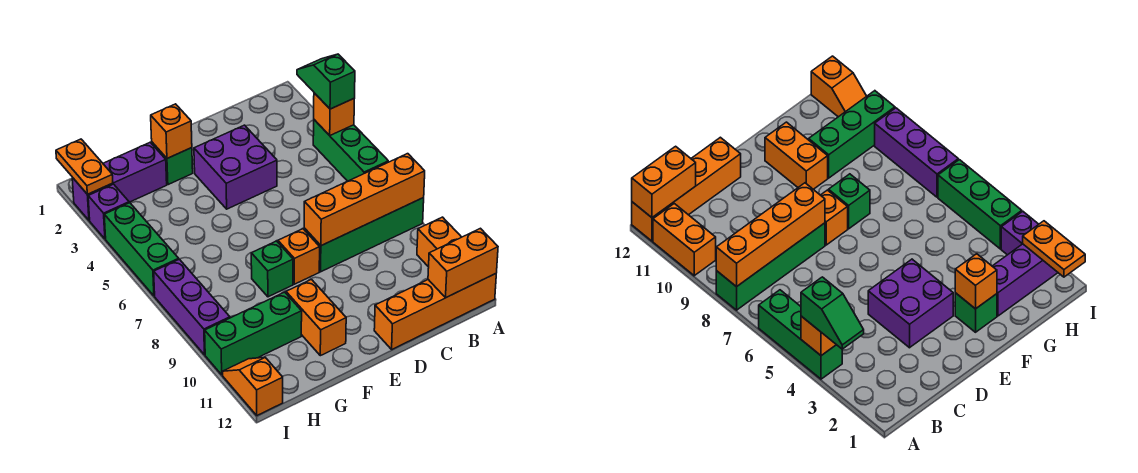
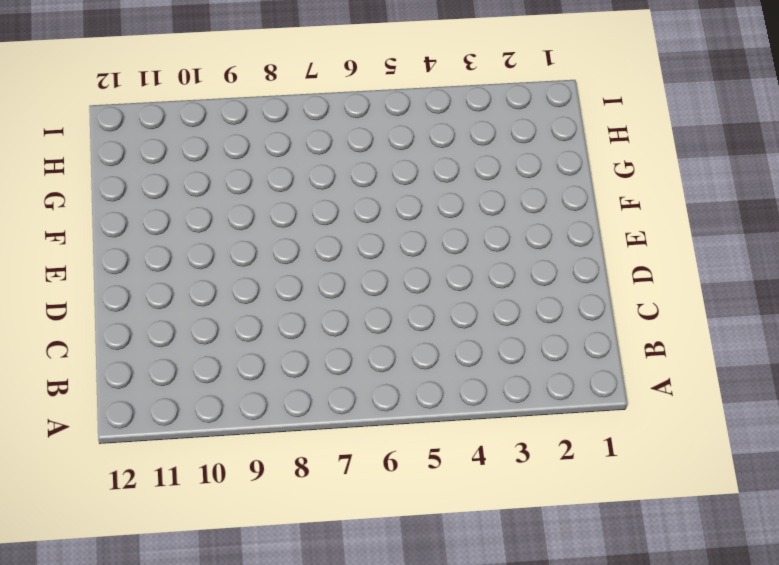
none -> green brick A4:A6 level 1
none -> green brick A8:D8 level 1
none -> orange brick A10:A11 level 1

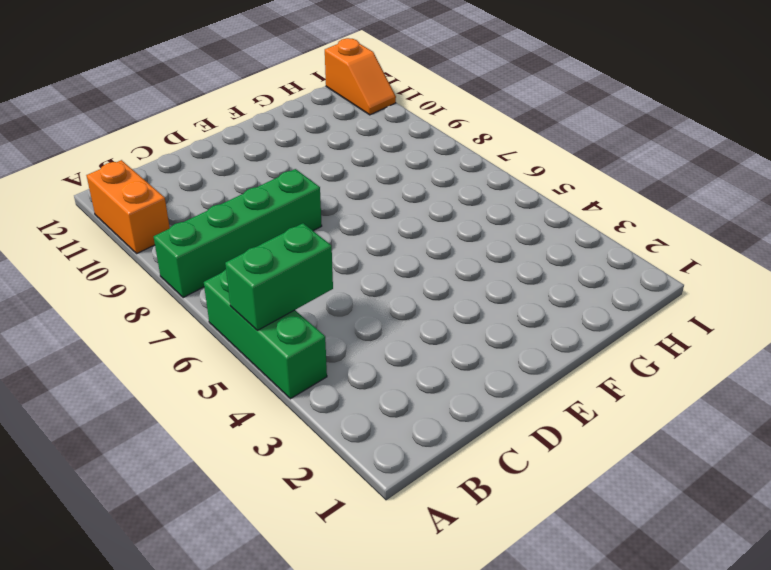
green brick A5:B5 level 2 -> none
none -> orange brick A12:D12 level 1
none -> purple brick D3:E4 level 1
none -> orange brick E8 level 1

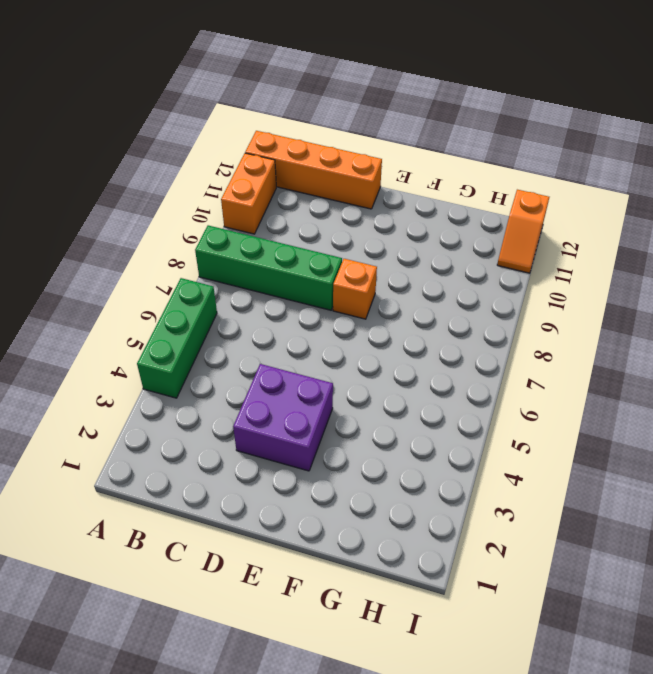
none -> green brick F2 level 1
none -> green brick F8 level 1
none -> orange brick F10:F11 level 1

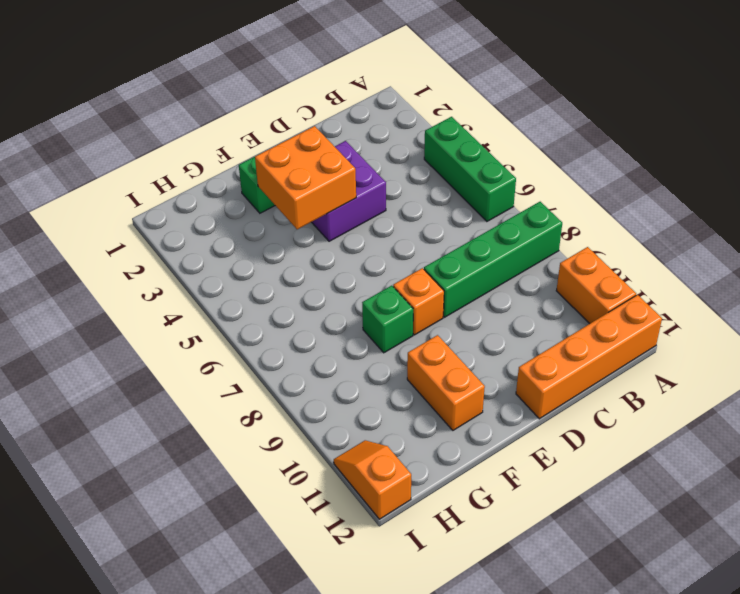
orange brick E3:F4 level 2 -> none
none -> purple brick G2:I2 level 1
none -> green brick G10:I10 level 1
none -> purple brick I3 level 1

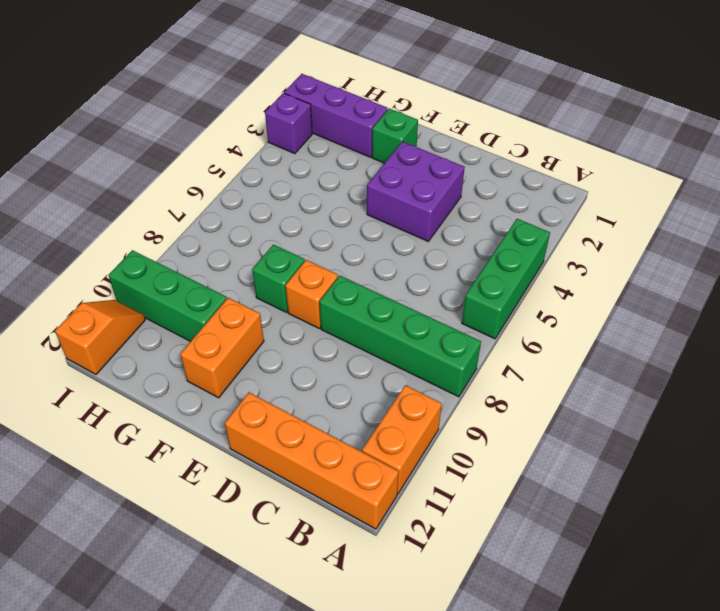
none -> green brick I4:I6 level 1
none -> purple brick I7:I9 level 1
none -> orange brick A4 level 2

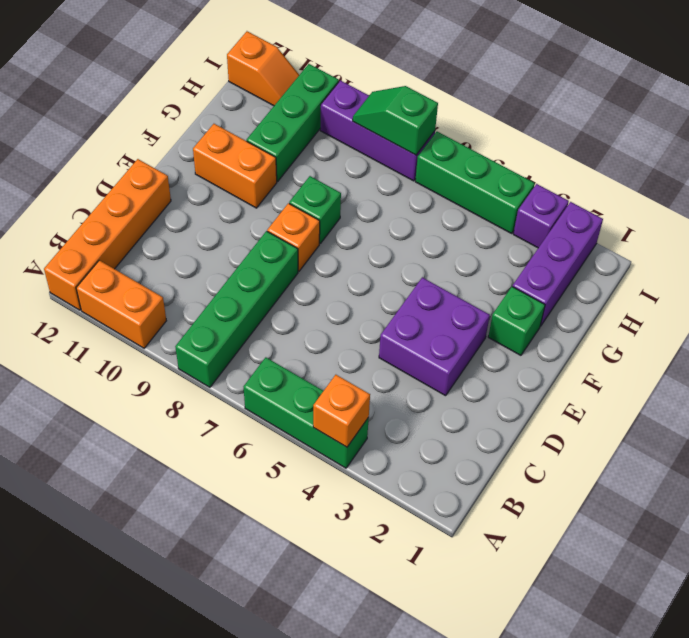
green slope I7:I8 level 2 top 7 -> green slope A3:A4 level 3 top 4
none -> orange brick A8:D8 level 2
none -> orange brick A12:B12 level 2
none -> orange brick F2 level 2

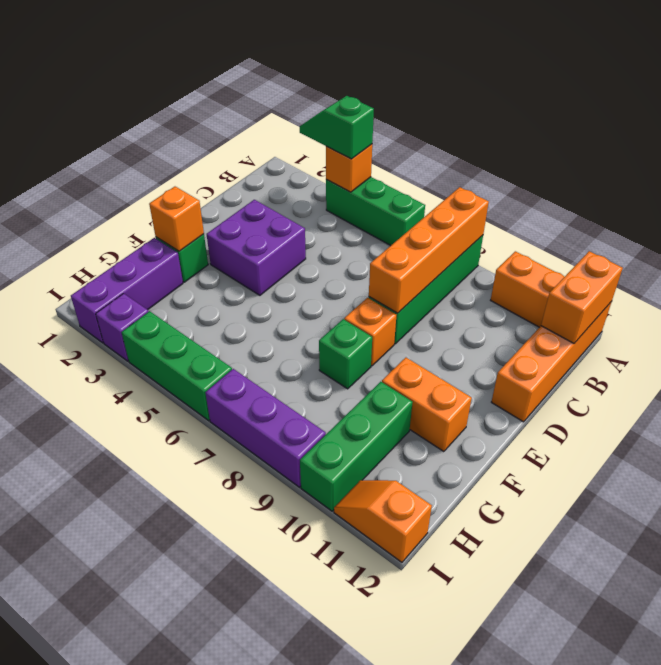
none -> orange plate I1:I2 level 2

